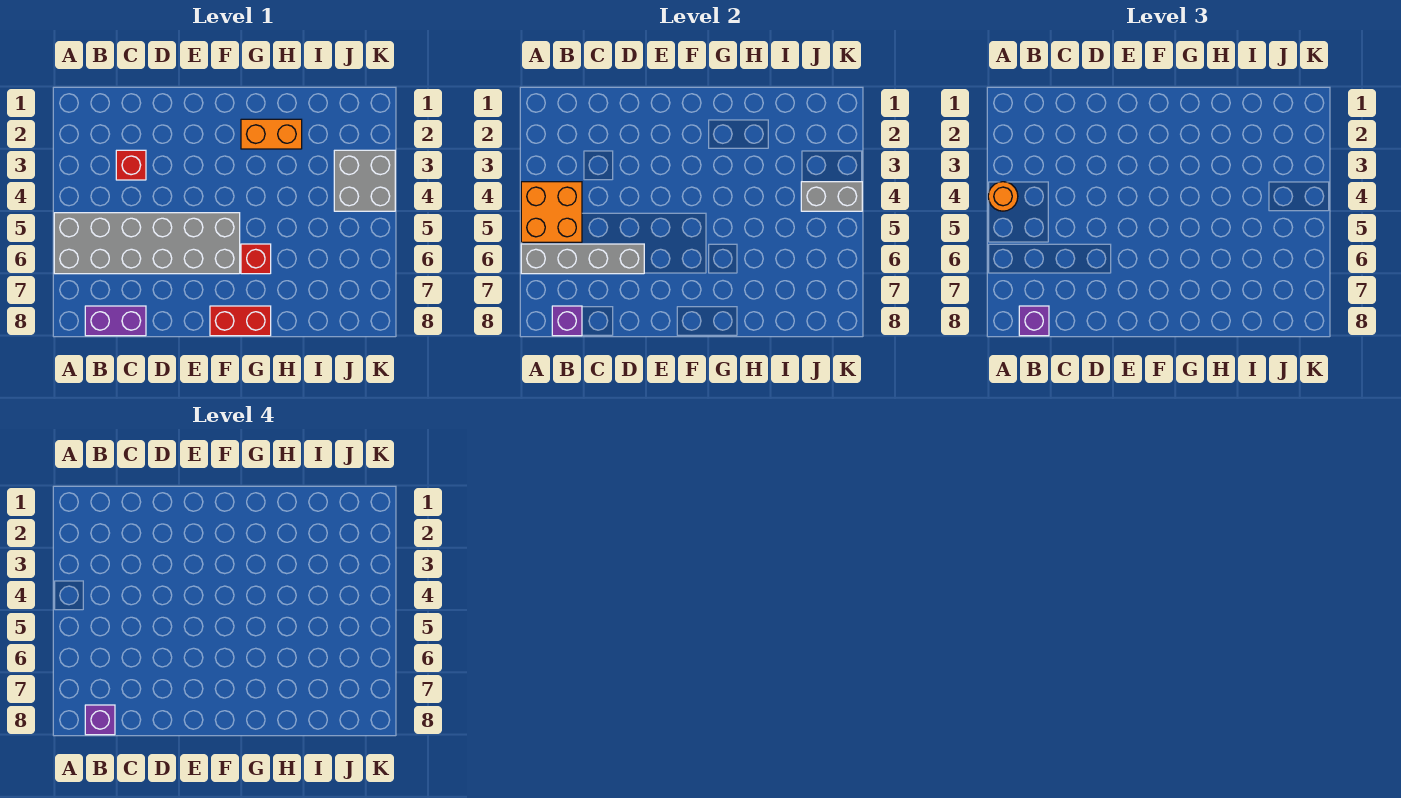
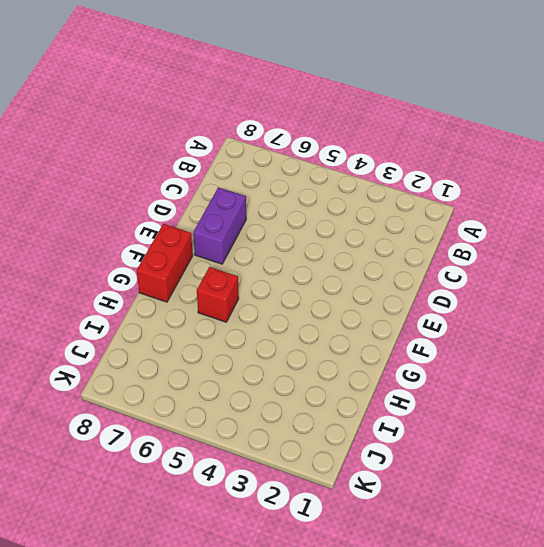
purple brick D7:E7 level 1 -> purple brick B8:C8 level 1
none -> grey brick A5:F6 level 1
none -> red brick C3 level 1
none -> orange brick G2:H2 level 1

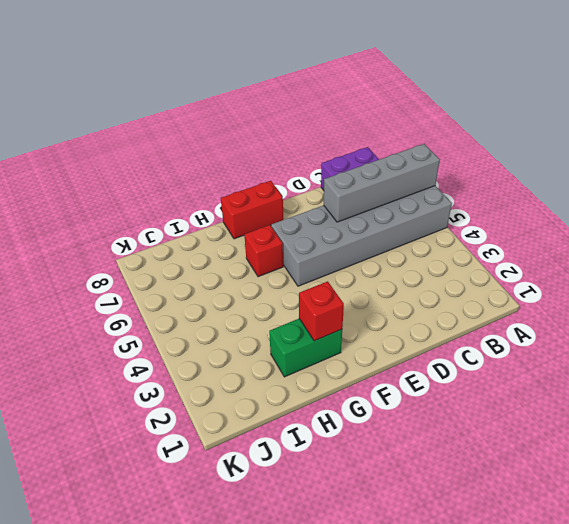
green brick G2:H2 level 1 -> orange brick G2:H2 level 1
red brick G2 level 2 -> red brick C3 level 1
none -> grey brick J3:K4 level 1
none -> orange brick A4:B5 level 2
none -> purple brick B8 level 2

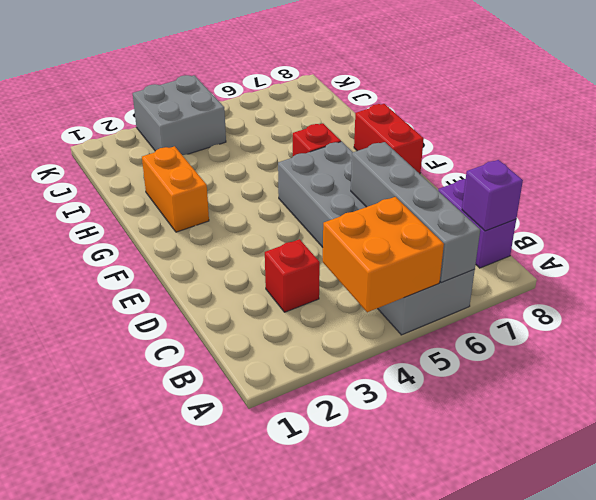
none -> grey brick J4:K4 level 2
none -> orange round brick A4 level 3
none -> purple brick B8 level 3

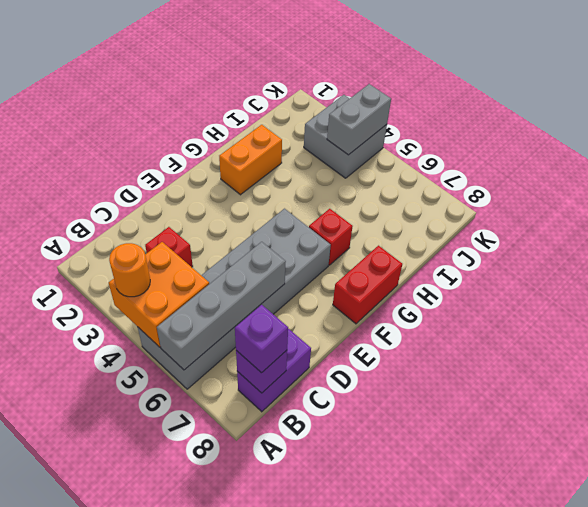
none -> purple brick B8 level 4

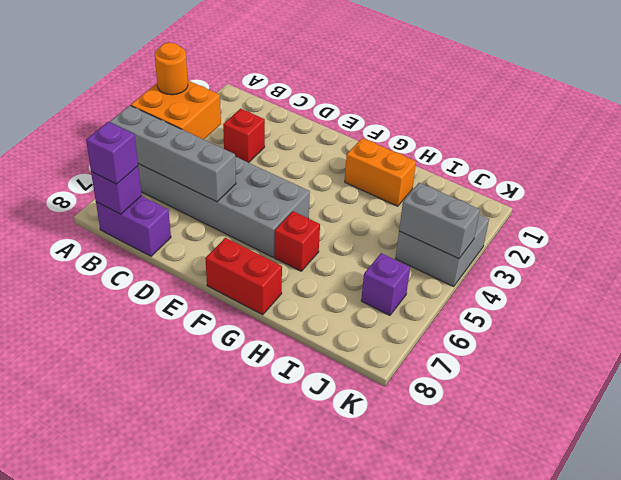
purple brick J6 level 1 -> purple brick B8 level 4

